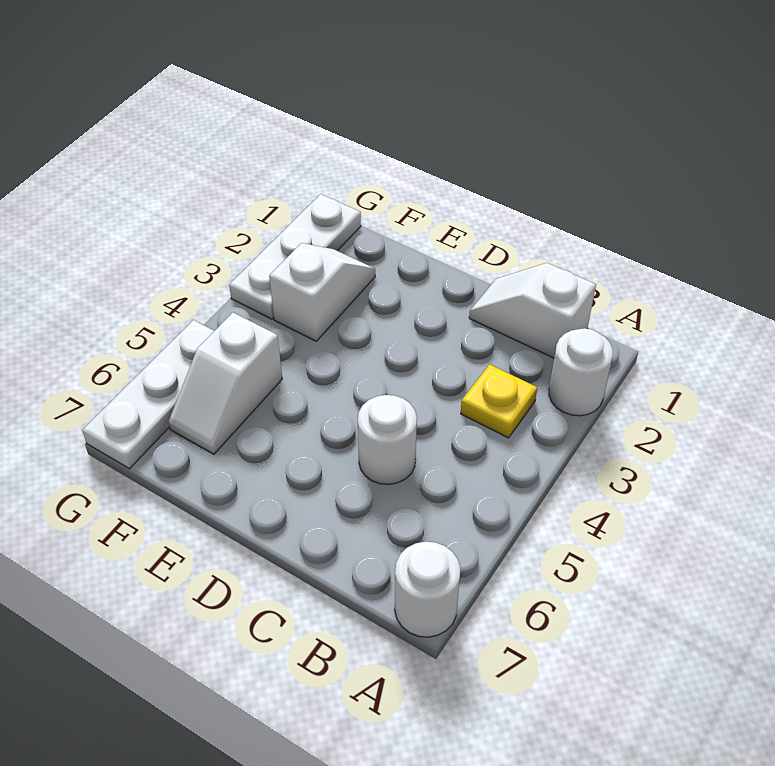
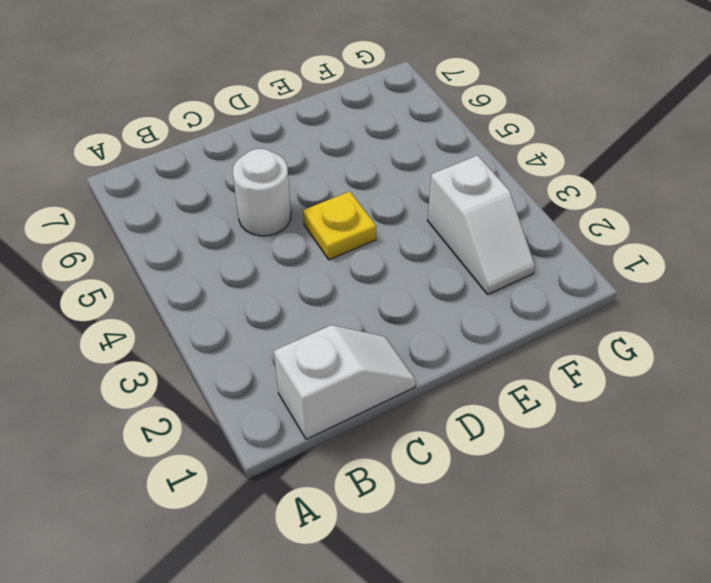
yellow plate D4 level 1 -> yellow plate B3 level 1
none -> white round brick A2 level 1
none -> white round brick A7 level 1

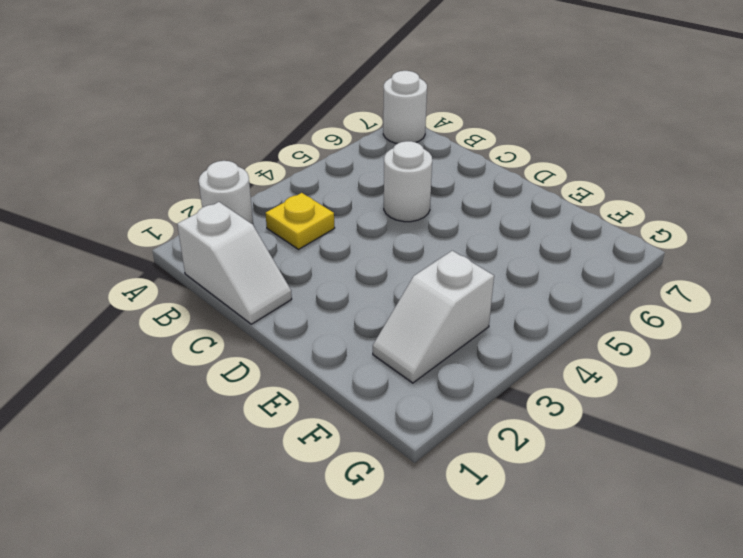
none -> white slope F5:F6 level 1 top 5
none -> white plate G1:G3 level 1

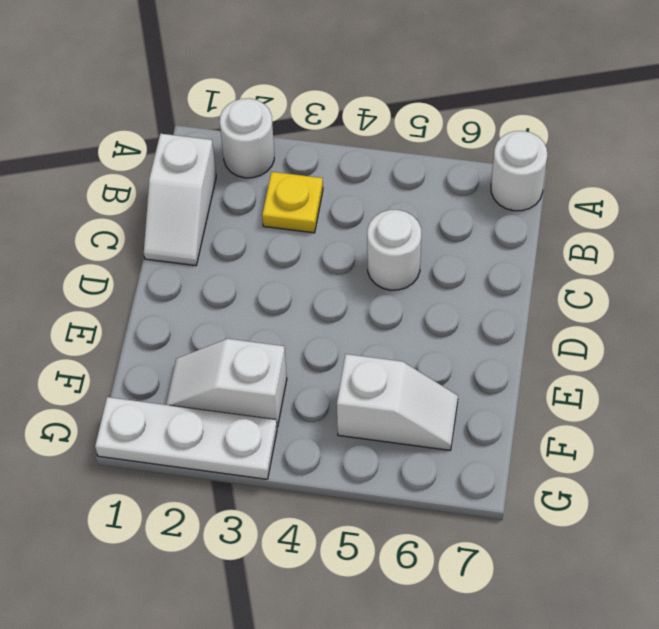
none -> white plate G5:G7 level 1

